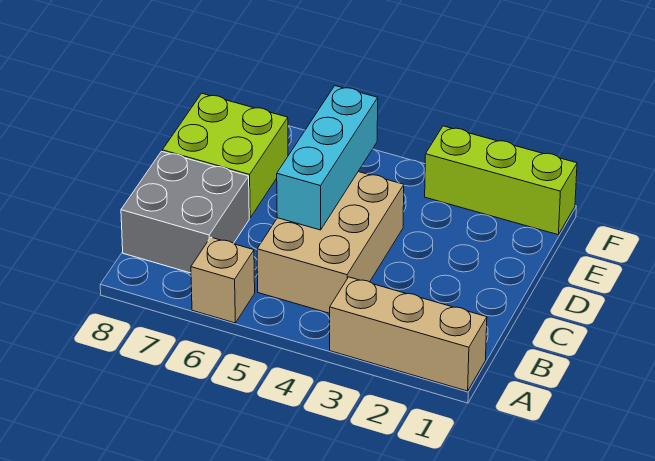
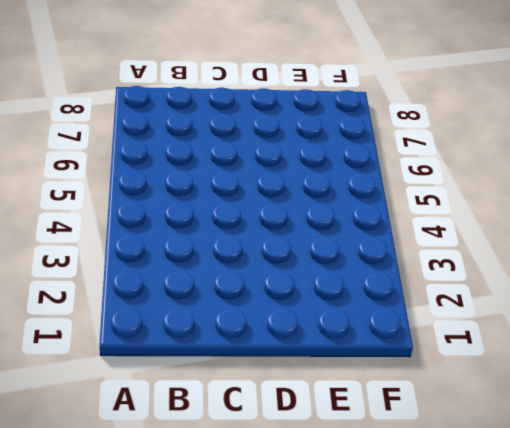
none -> tan brick A1:A3 level 1
none -> tan brick A6 level 1

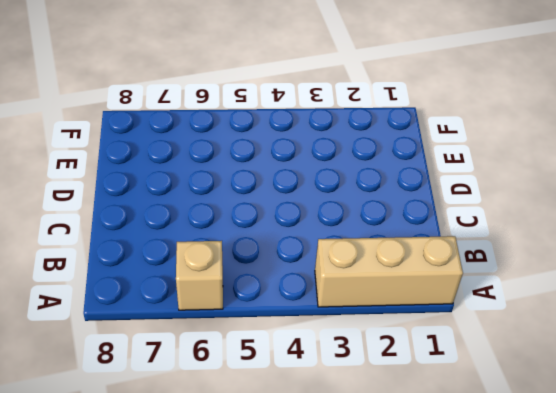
none -> tan brick B4:D5 level 1
none -> grey brick B7:C8 level 1

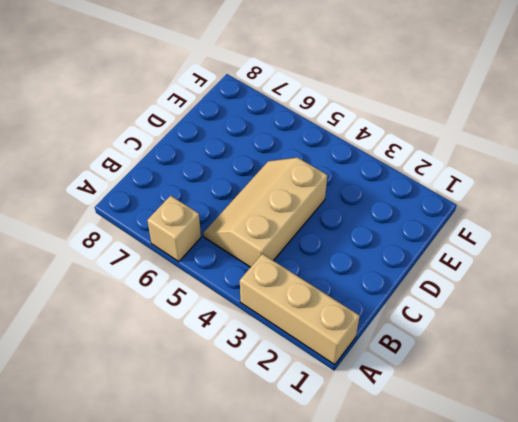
tan slope B4:D5 level 1 top 4 -> tan brick B4:D5 level 1
none -> grey brick B7:C8 level 1
none -> lime brick D7:E8 level 1

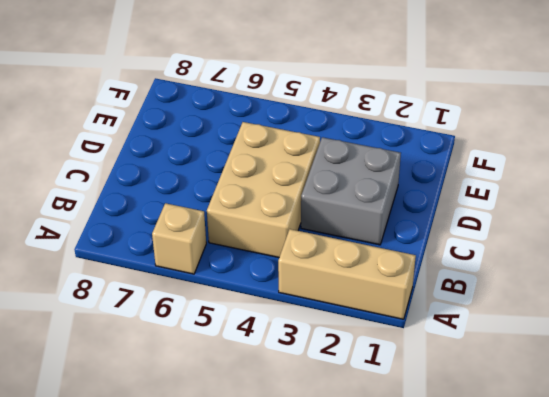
grey brick C2:D3 level 1 -> grey brick B7:C8 level 1
none -> lime brick D7:E8 level 1
none -> lime brick F1:F3 level 1

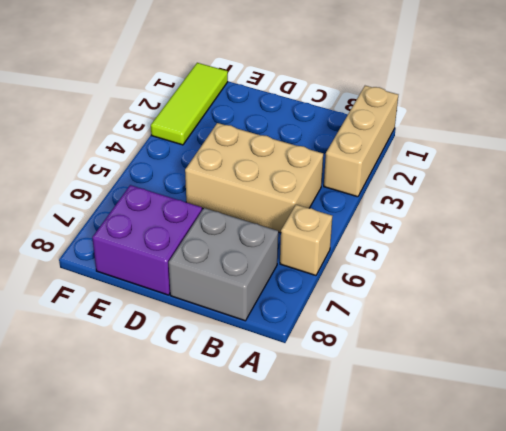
purple brick D7:E8 level 1 -> lime brick D7:E8 level 1
lime tile F1:F3 level 1 -> lime brick F1:F3 level 1
none -> cyan brick C5:E5 level 2

